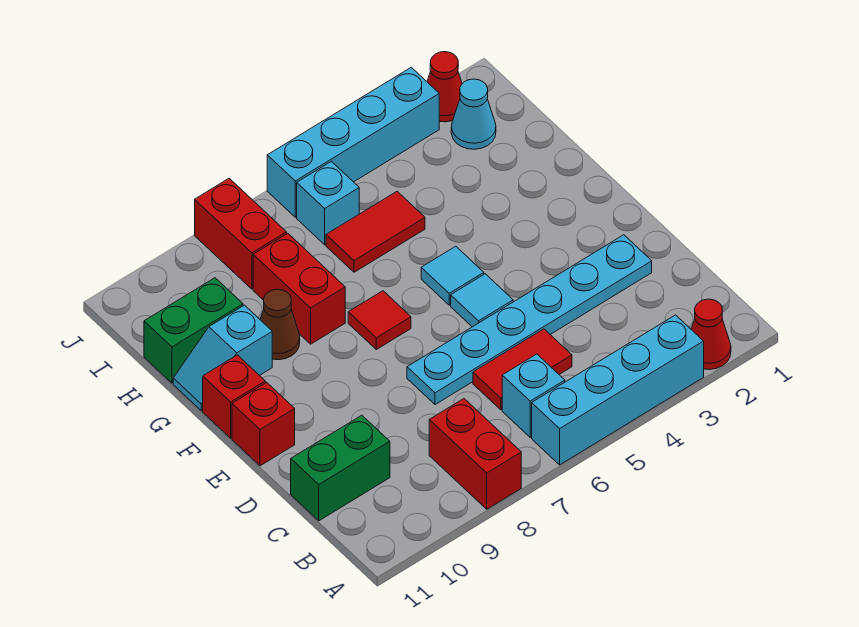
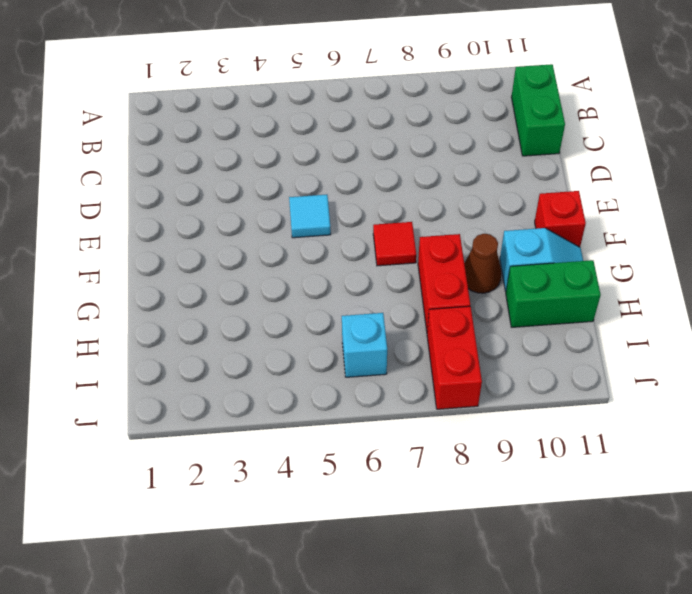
green brick B11:C11 level 1 -> green brick C10:C11 level 1
none -> red cone A2 level 1
none -> cyan brick A3:A6 level 1
none -> red brick A8:B8 level 1

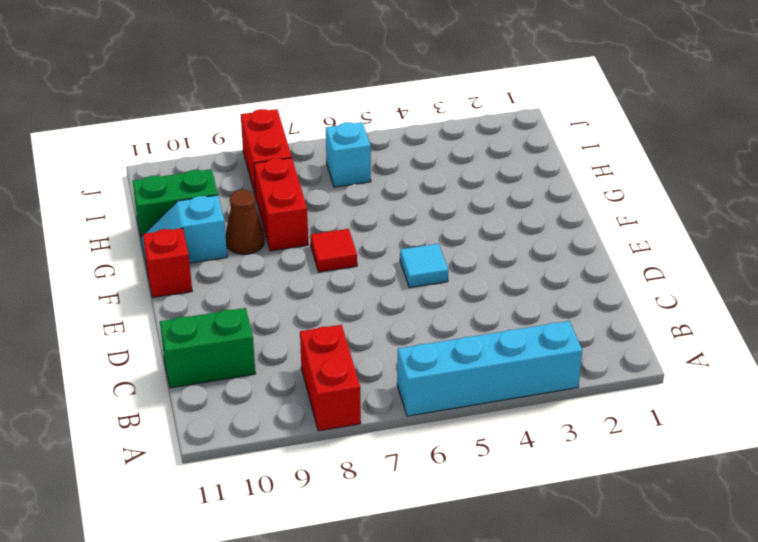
none -> red cone A2 level 1
none -> cyan brick B6 level 1
none -> red tile C5:C6 level 1

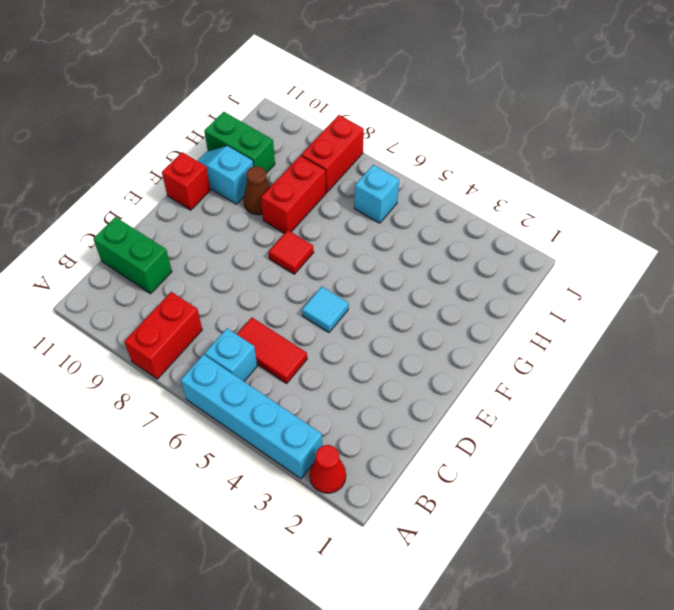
none -> cyan plate D2:D7 level 1
none -> red brick E11 level 1
none -> cyan tile F5 level 1

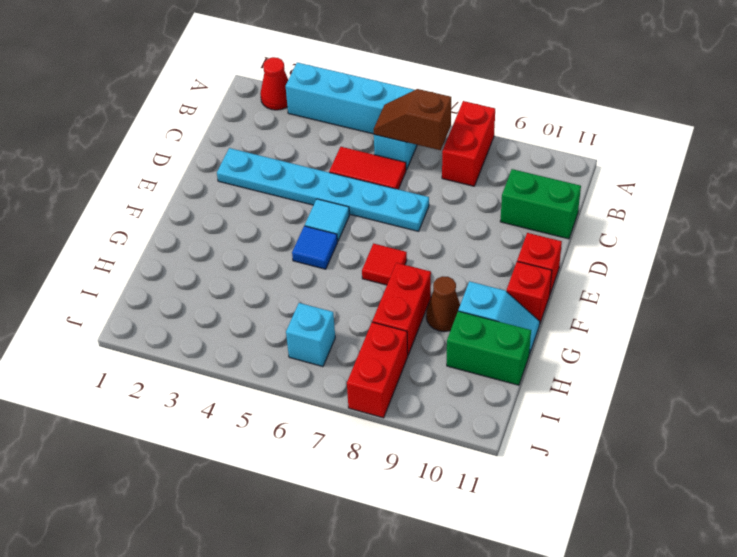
brown slope B6:B7 level 2 top 7 -> none
blue tile F5 level 1 -> cyan tile F5 level 1
none -> red tile H5:H6 level 1
none -> cyan cone I2 level 1
none -> red cone J2 level 1

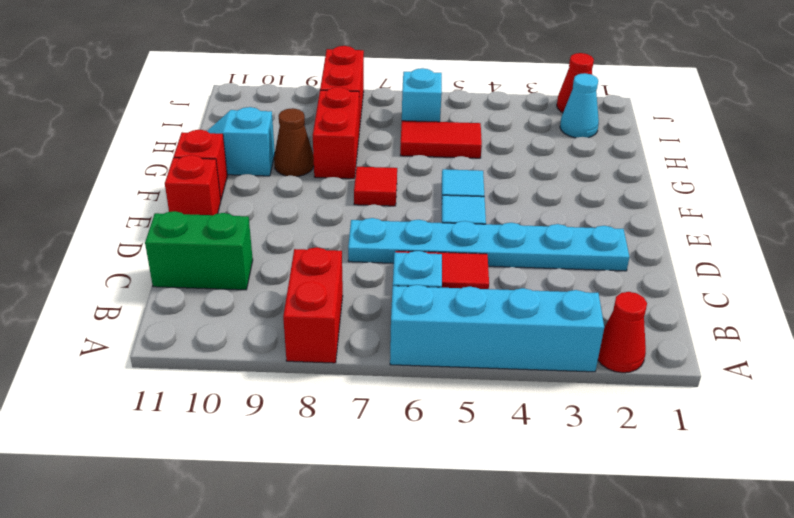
none -> green brick H10:H11 level 1
none -> cyan brick J3:J6 level 1

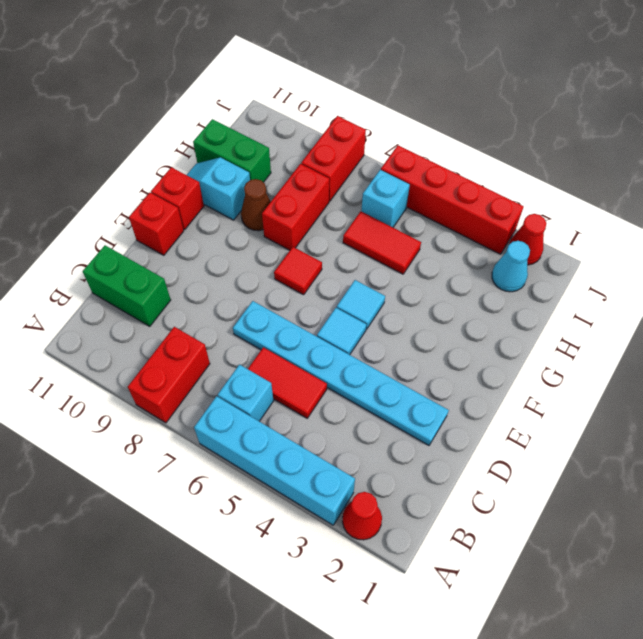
red brick J3:J6 level 1 -> cyan brick J3:J6 level 1

